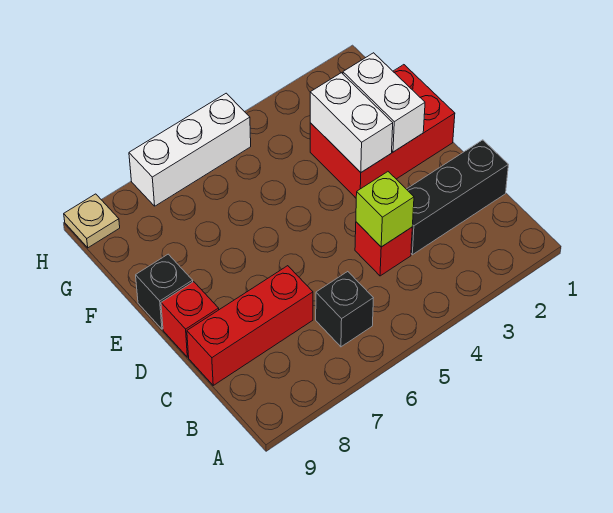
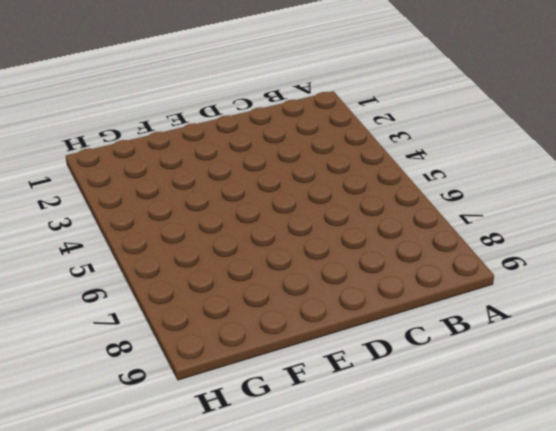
none -> black brick B6 level 1
none -> black brick C1:C3 level 1
none -> red brick C4 level 1

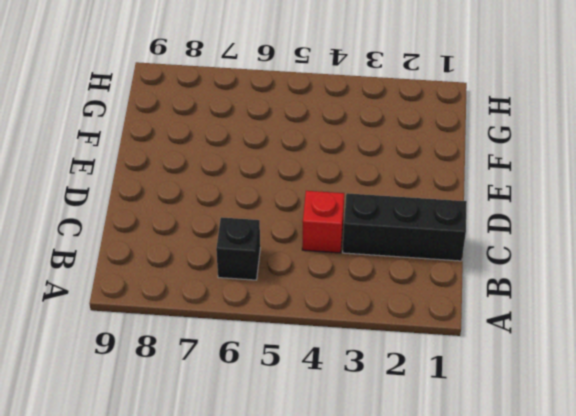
none -> red brick C7:C9 level 1
none -> red brick D9 level 1
none -> red brick E1:F3 level 1

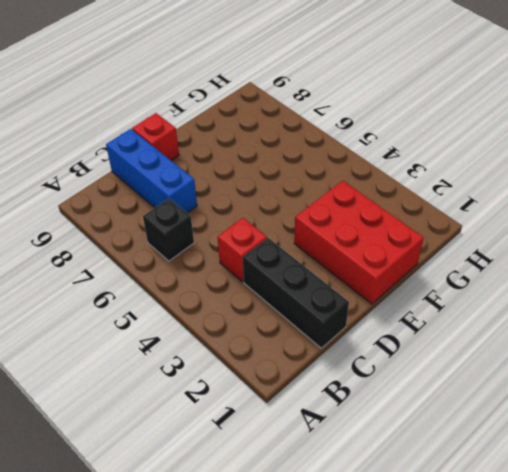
blue brick C7:C9 level 1 -> red brick C7:C9 level 1
none -> black brick E9 level 1
none -> white brick H5:H7 level 1
none -> tan plate H9 level 1

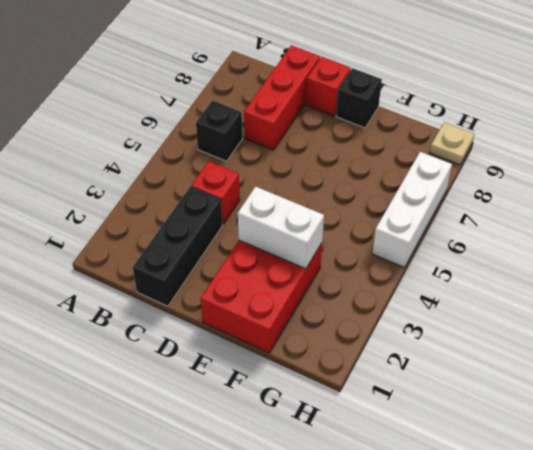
none -> lime brick C4 level 2
none -> white brick E2:F2 level 2

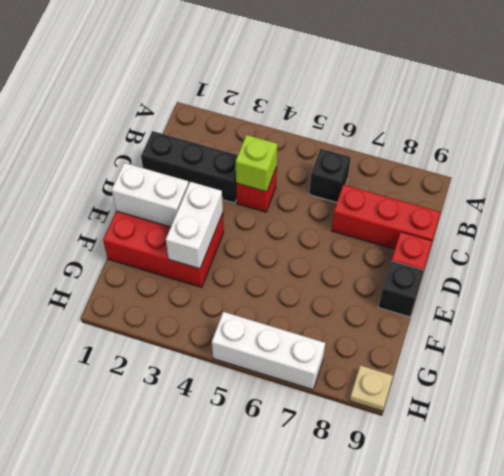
white brick E1:E2 level 2 -> white brick E2:F2 level 2

